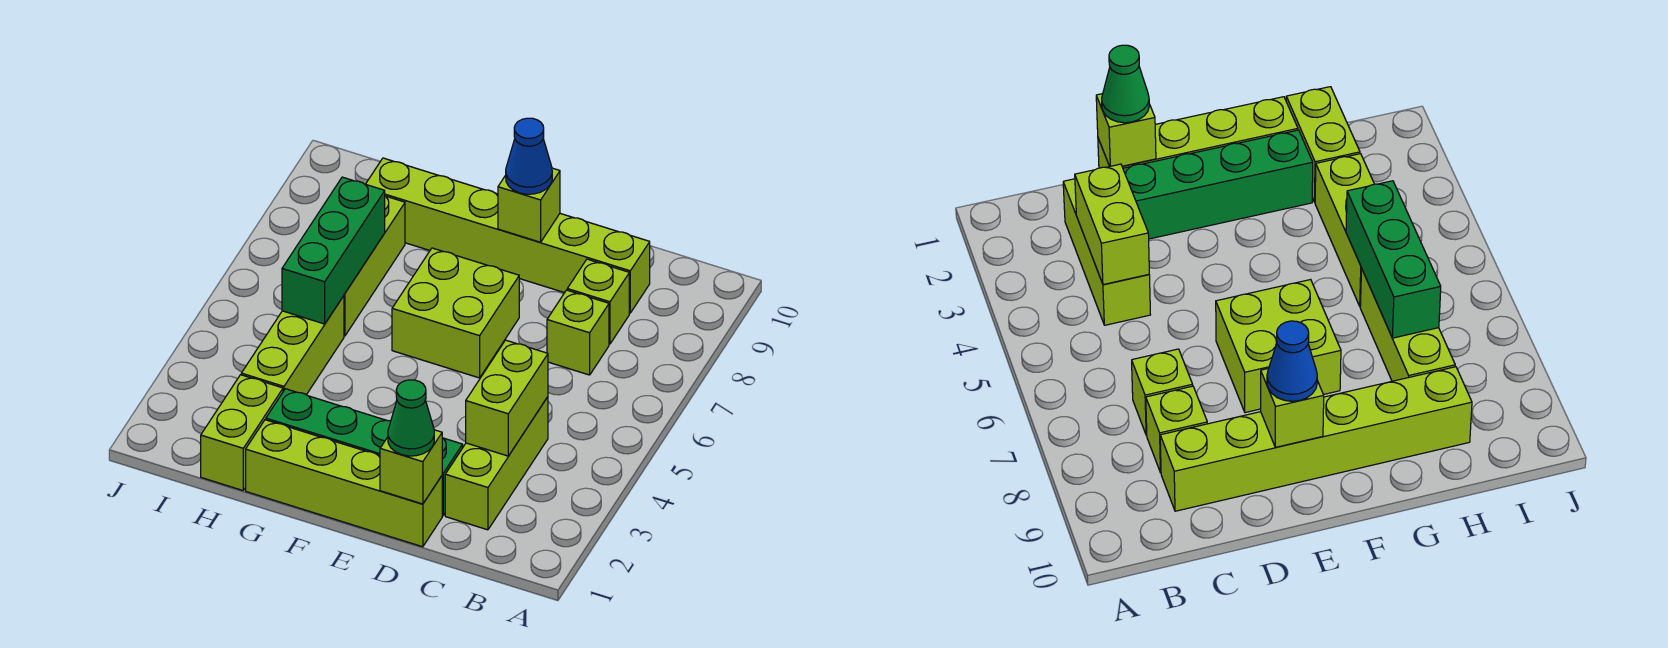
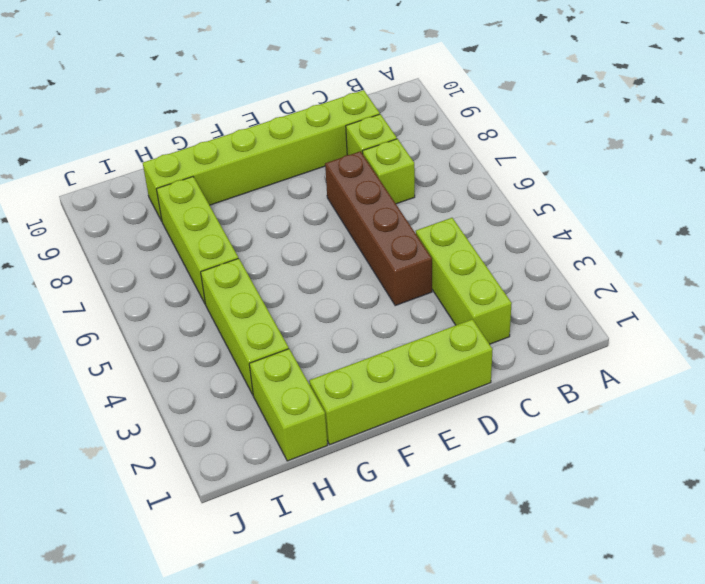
brown brick D4:D7 level 1 -> none
none -> green brick D2:G2 level 1
none -> lime brick E6:F7 level 1
none -> lime brick C3:C4 level 2

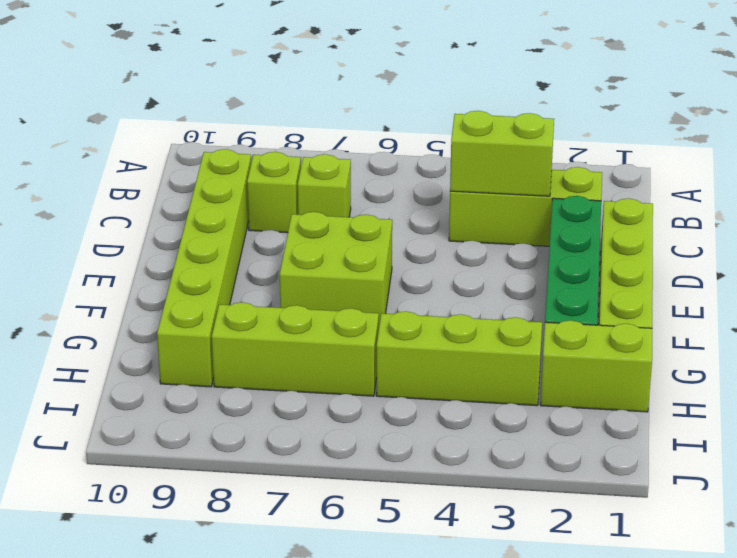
none -> lime brick D1 level 2
none -> lime brick E9 level 2
none -> green brick H5:H7 level 2

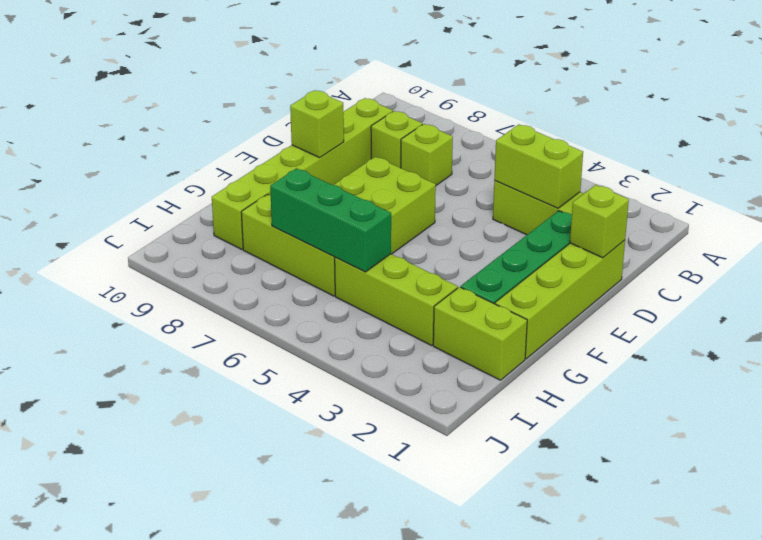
none -> green cone D1 level 3
none -> blue cone E9 level 3

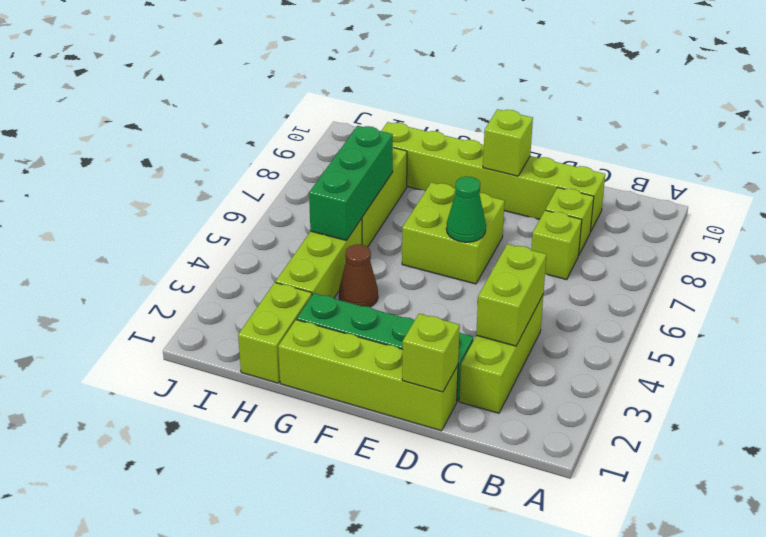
green cone E6 level 2 -> green cone D1 level 3
brown cone G4 level 1 -> none
none -> blue cone E9 level 3

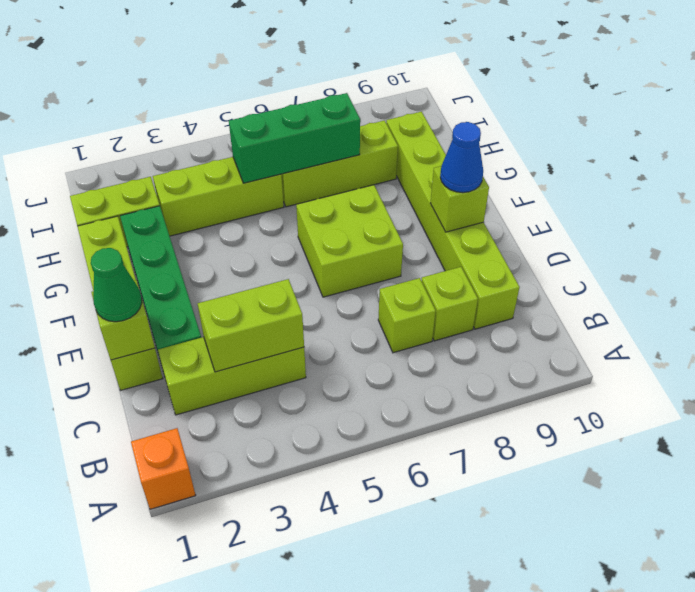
orange brick A1 level 1 -> none

